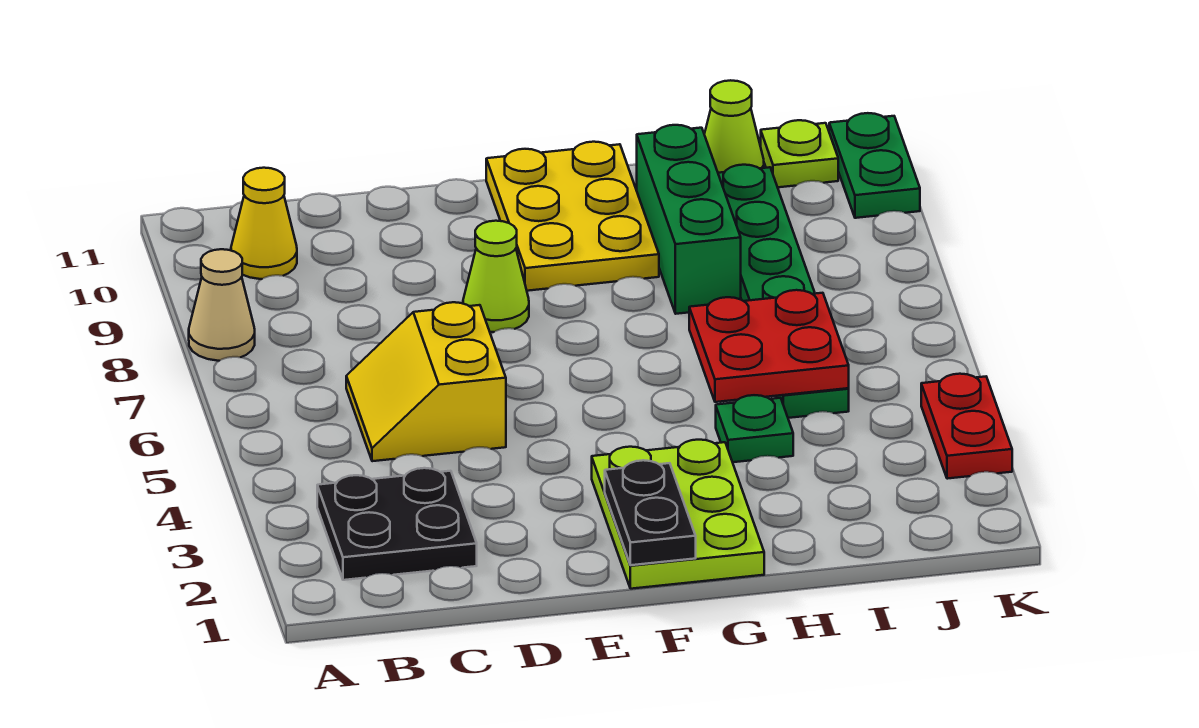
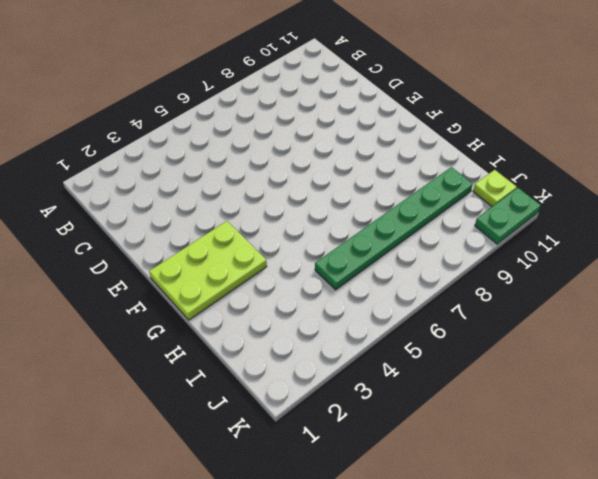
none -> tan cone A8 level 1
none -> black plate B2:C3 level 1
none -> yellow cone B10 level 1

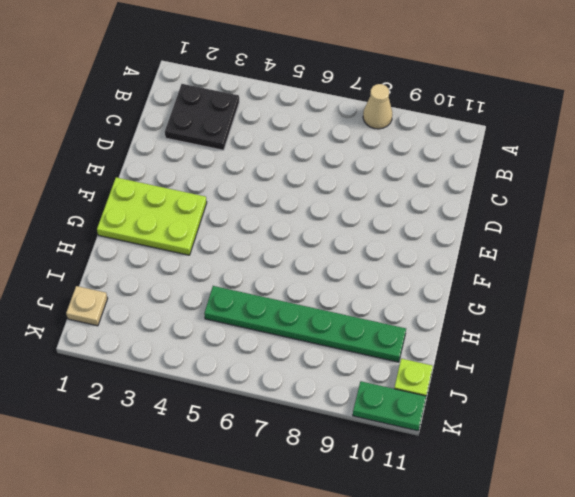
tan plate J1 level 1 -> none
none -> yellow cone B10 level 1
none -> yellow slope C5:D6 level 1 top D
none -> lime cone E8 level 1

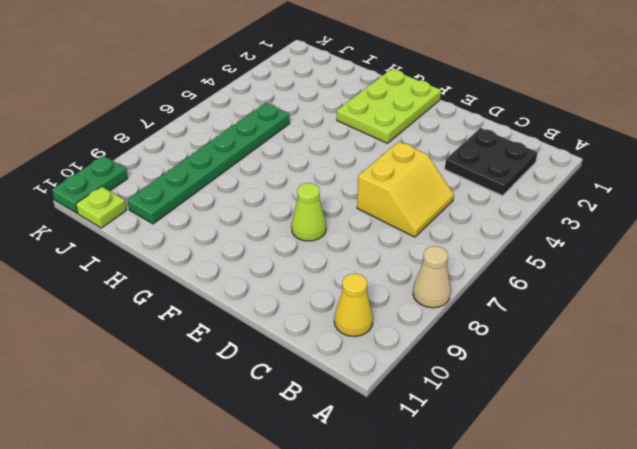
none -> yellow plate F9:G11 level 1
none -> green plate H4 level 1
none -> green brick H8:H10 level 1

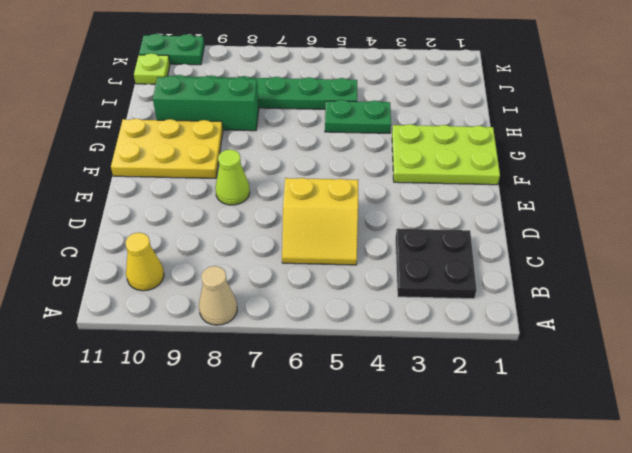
green plate H4:H5 level 1 -> green plate H4 level 1
none -> lime cone I11 level 1
none -> red plate K3:K4 level 1
none -> black plate F1:F2 level 2

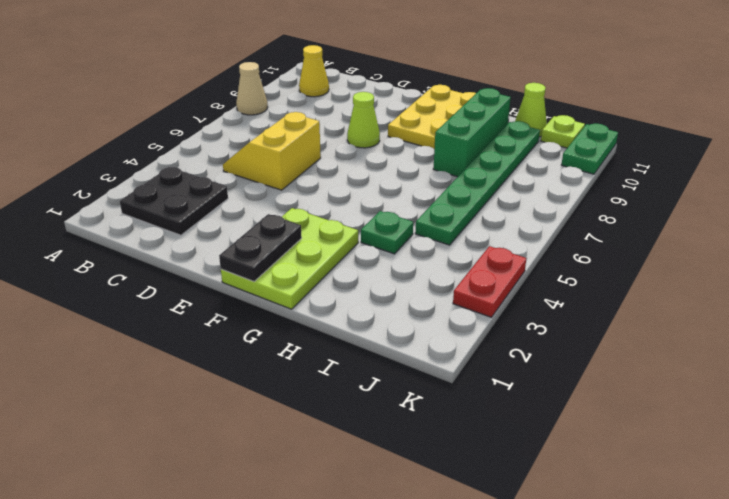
none -> red plate H5:I6 level 2

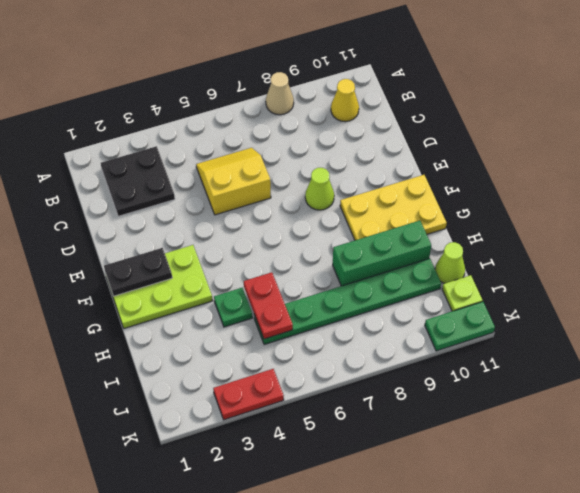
red plate H5:I5 level 2 -> red plate H5:I6 level 2

